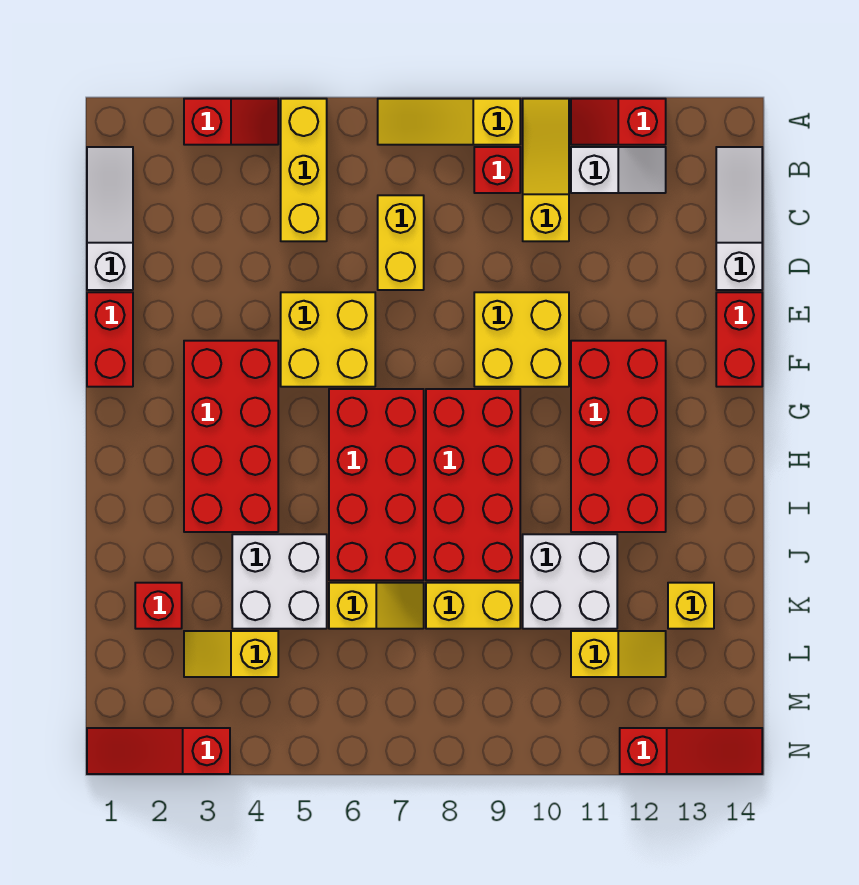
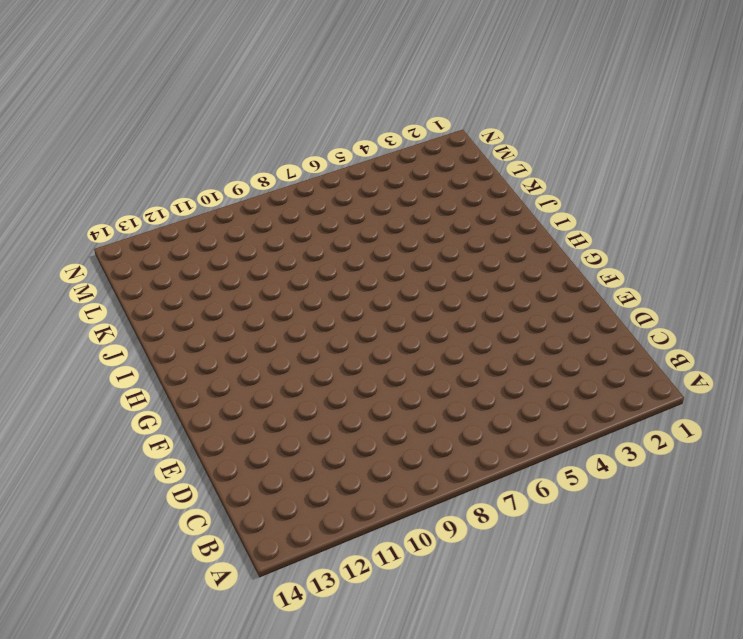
none -> red slope A3:A4 level 1 top 3
none -> yellow brick A5:C5 level 1
none -> yellow slope A7:A9 level 1 top 9

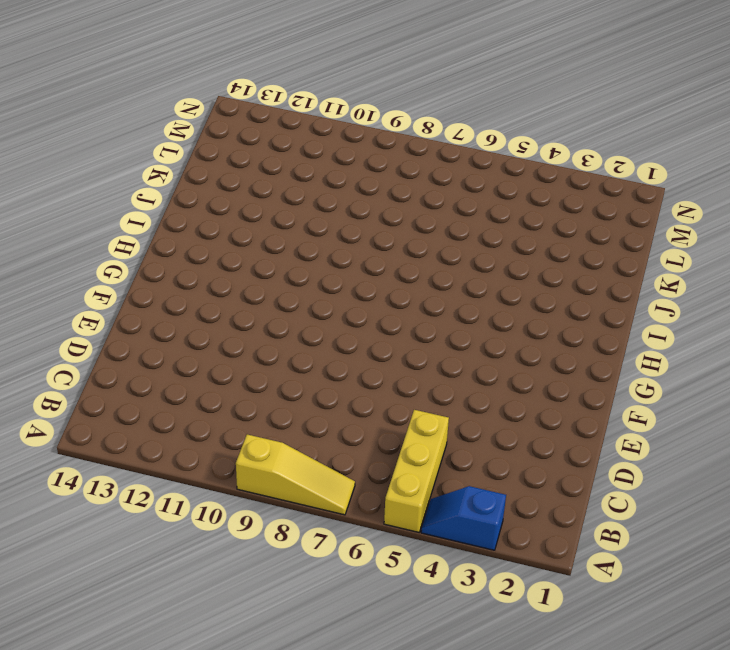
blue slope A3:A4 level 1 top 3 -> red slope A3:A4 level 1 top 3
none -> yellow slope A10:C10 level 1 top C
none -> red slope A11:A12 level 1 top 12
none -> white slope B1:D1 level 1 top D

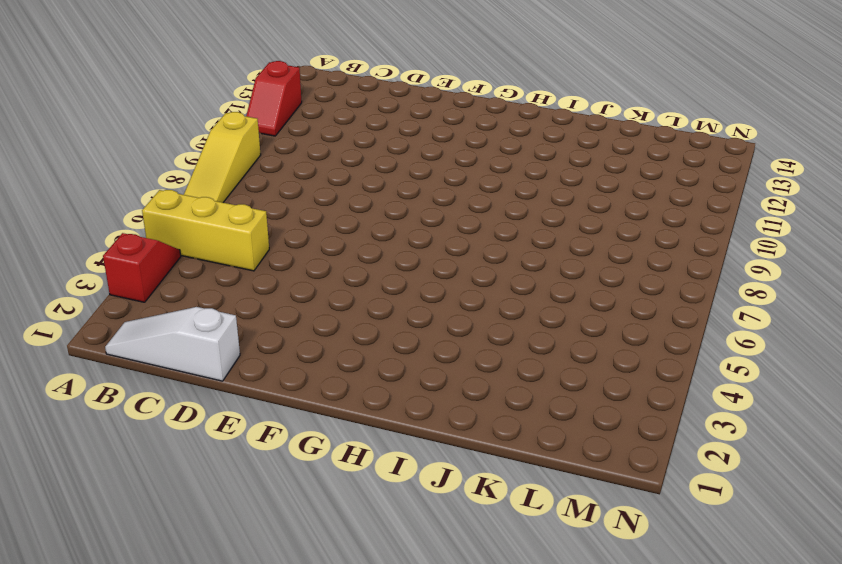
none -> yellow slope A10:C10 level 1 top C
none -> red brick B9 level 1
none -> white slope B11:B12 level 1 top 11

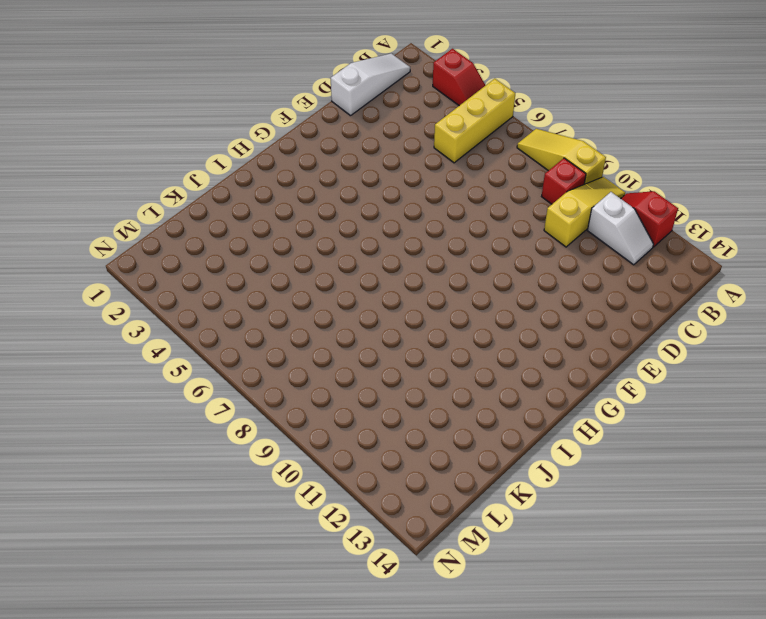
none -> white slope B14:D14 level 1 top D
none -> yellow brick C7:D7 level 1
none -> red brick E1:F1 level 1

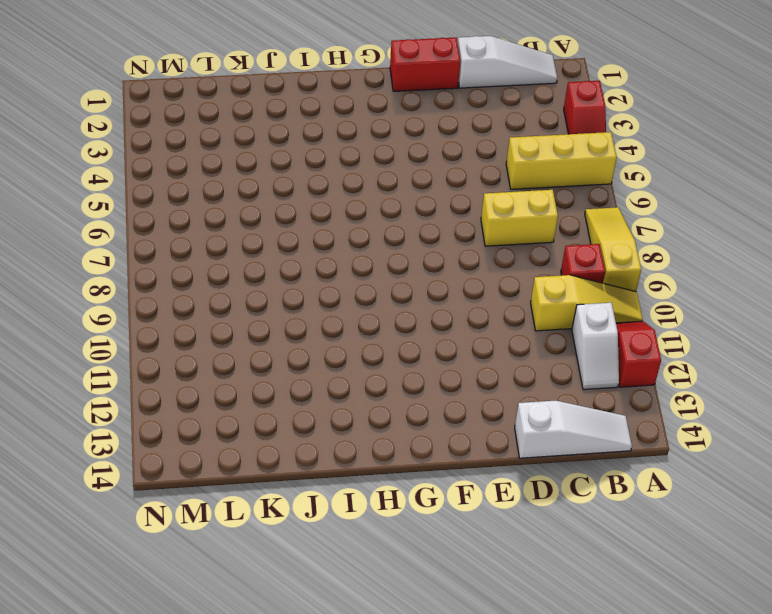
none -> yellow brick E5:F6 level 1
none -> yellow brick E9:F10 level 1
none -> red brick E14:F14 level 1

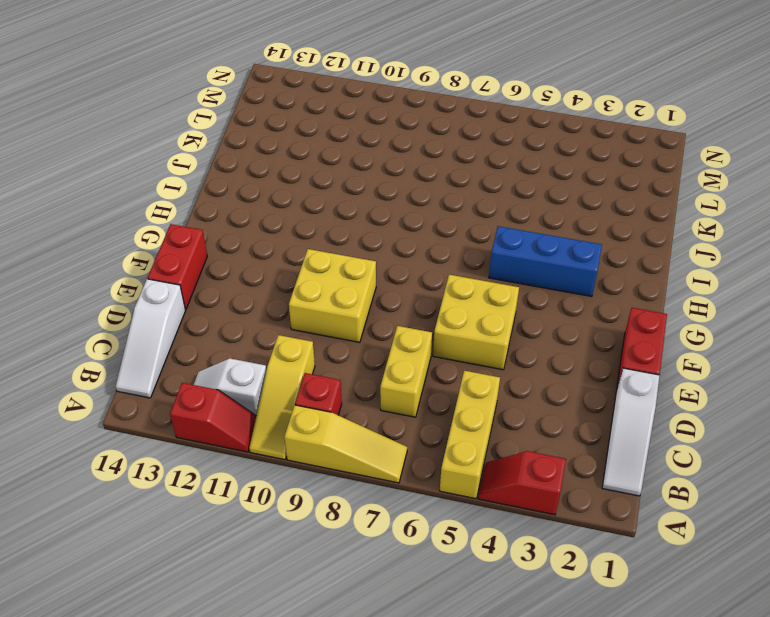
blue brick H3:H5 level 1 -> red brick F3:I4 level 1
none -> red brick F11:I12 level 1
none -> red brick G6:J7 level 1
none -> red brick G8:J9 level 1

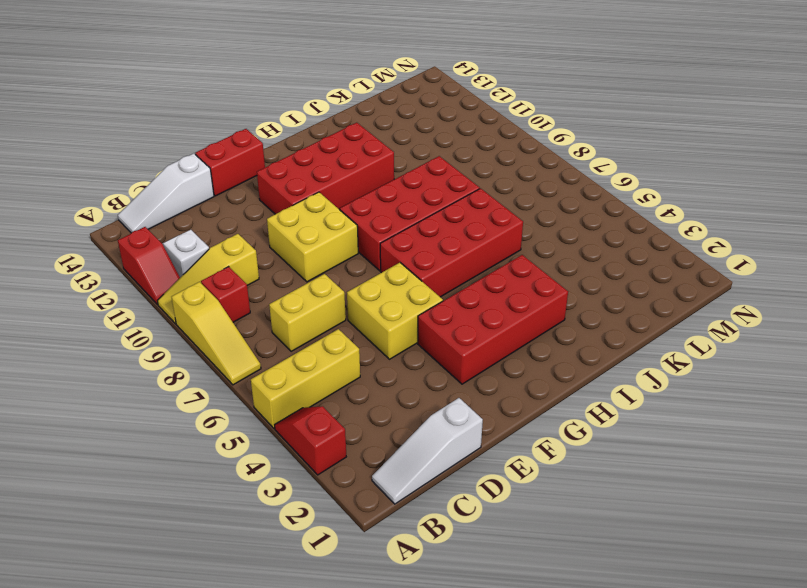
none -> red brick E1:F1 level 1
none -> white brick J4:K5 level 1
none -> white brick J10:K11 level 1

